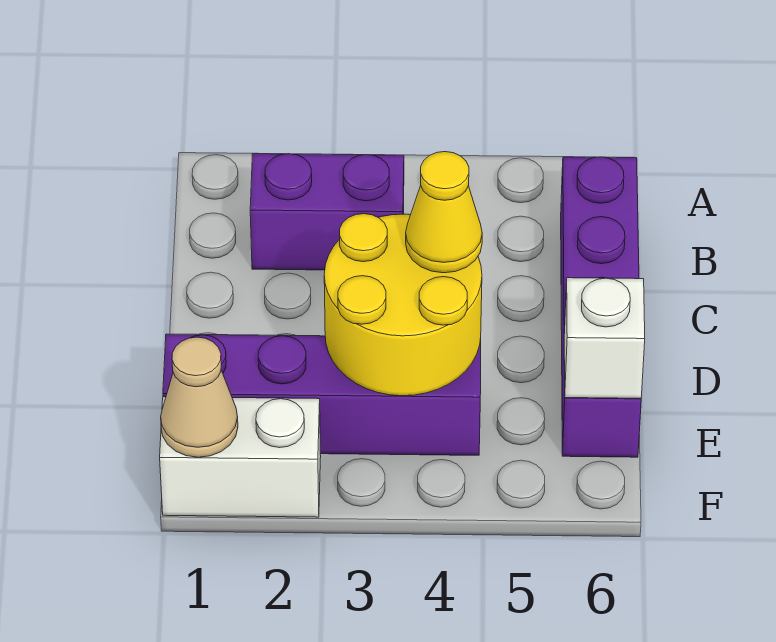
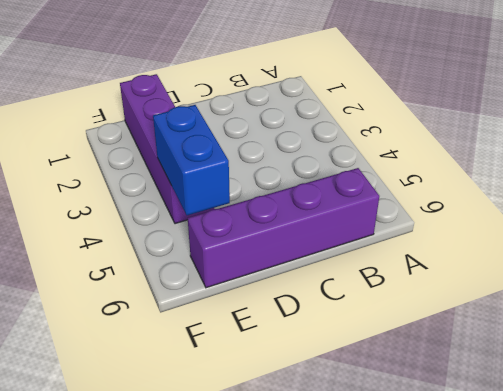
blue brick E4:E5 level 2 -> yellow round brick D3:E4 level 2
none -> purple brick B2:B3 level 1
none -> white brick F1:F2 level 1

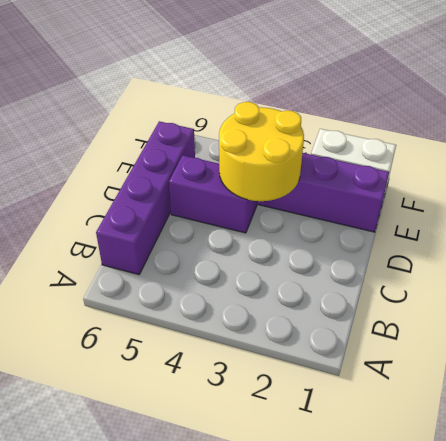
purple brick D4:D5 level 1 -> purple brick B2:B3 level 1
none -> white brick E6 level 2
none -> tan cone F1 level 2

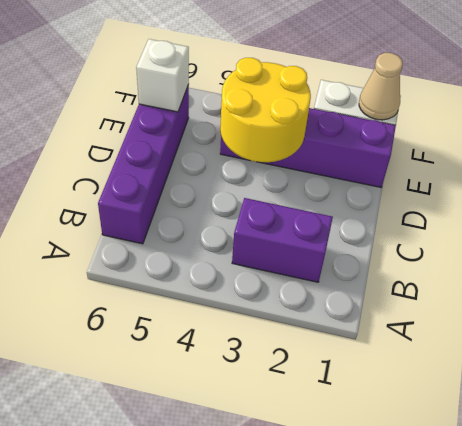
none -> yellow cone D4 level 3

